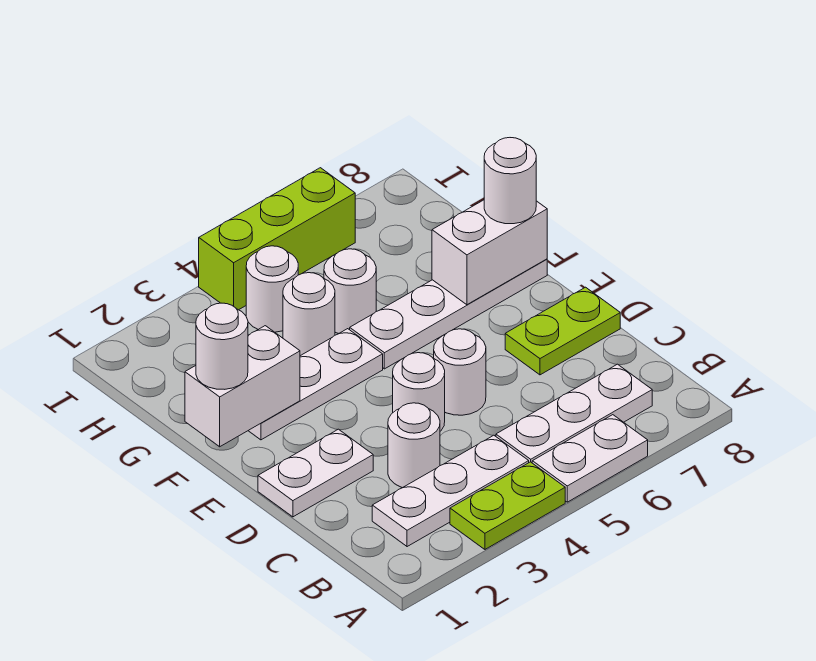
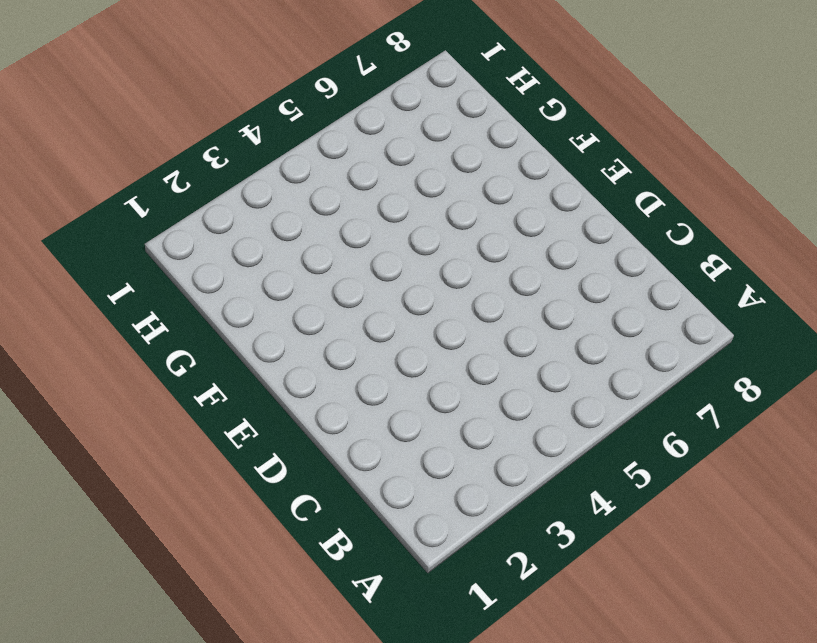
none -> lime plate A3:A4 level 1
none -> white plate A5:A6 level 1
none -> white plate B2:B4 level 1

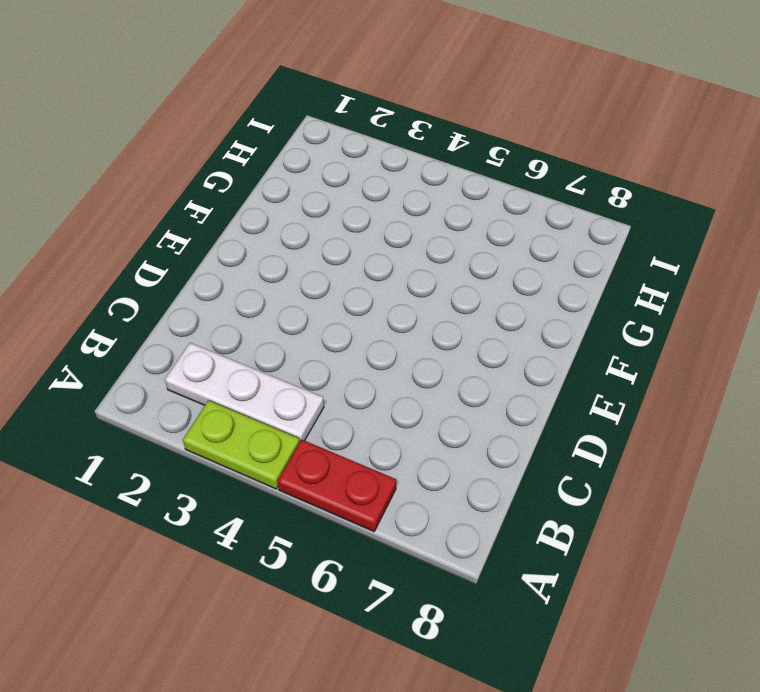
red plate A5:A6 level 1 -> white plate A5:A6 level 1
none -> white plate B5:B7 level 1
none -> white round brick C3 level 1
none -> white plate D1:D2 level 1

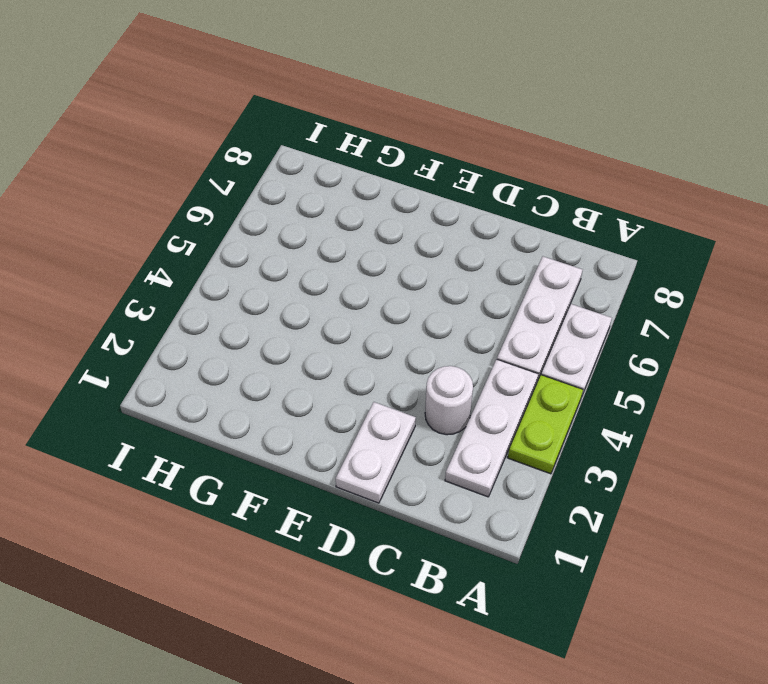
none -> white round brick D4 level 1
none -> white round brick D5 level 1
none -> lime plate D7:D8 level 1

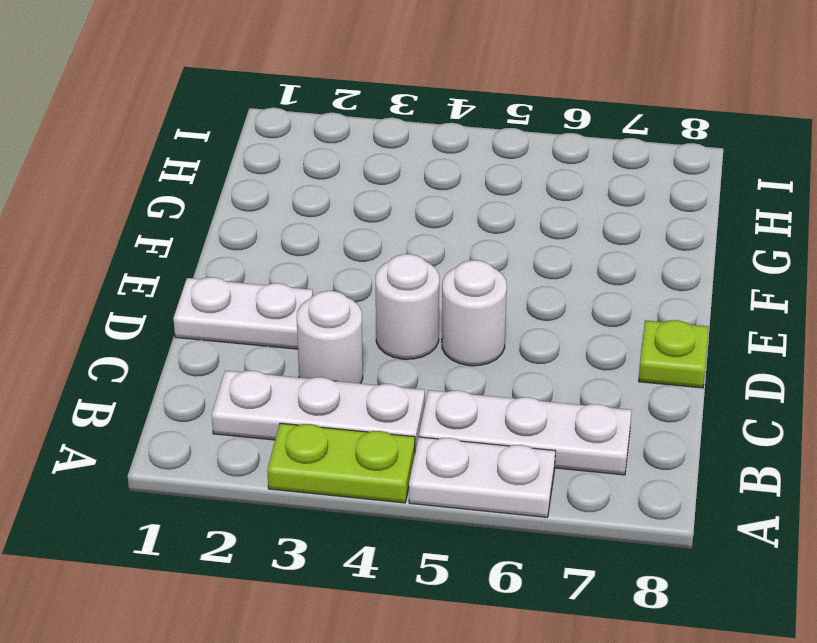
lime plate D8 level 1 -> lime plate D7:D8 level 1
none -> white plate F2:F4 level 1
none -> white plate F5:F8 level 1
none -> white round brick G4 level 1

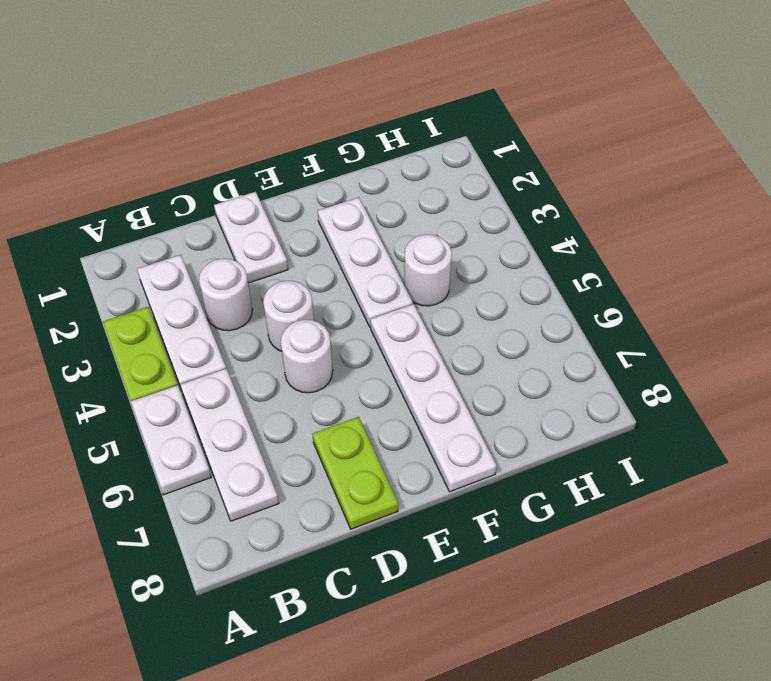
none -> white round brick G5 level 1
none -> white round brick H4 level 1
none -> lime brick I4:I6 level 1

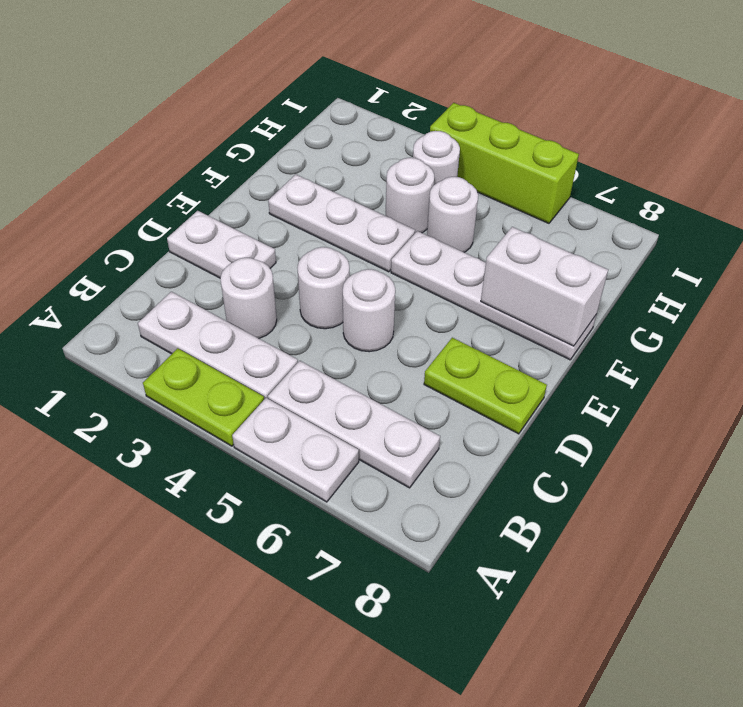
none -> white brick F1:F2 level 2
none -> white round brick F1 level 3
none -> white round brick F8 level 3

